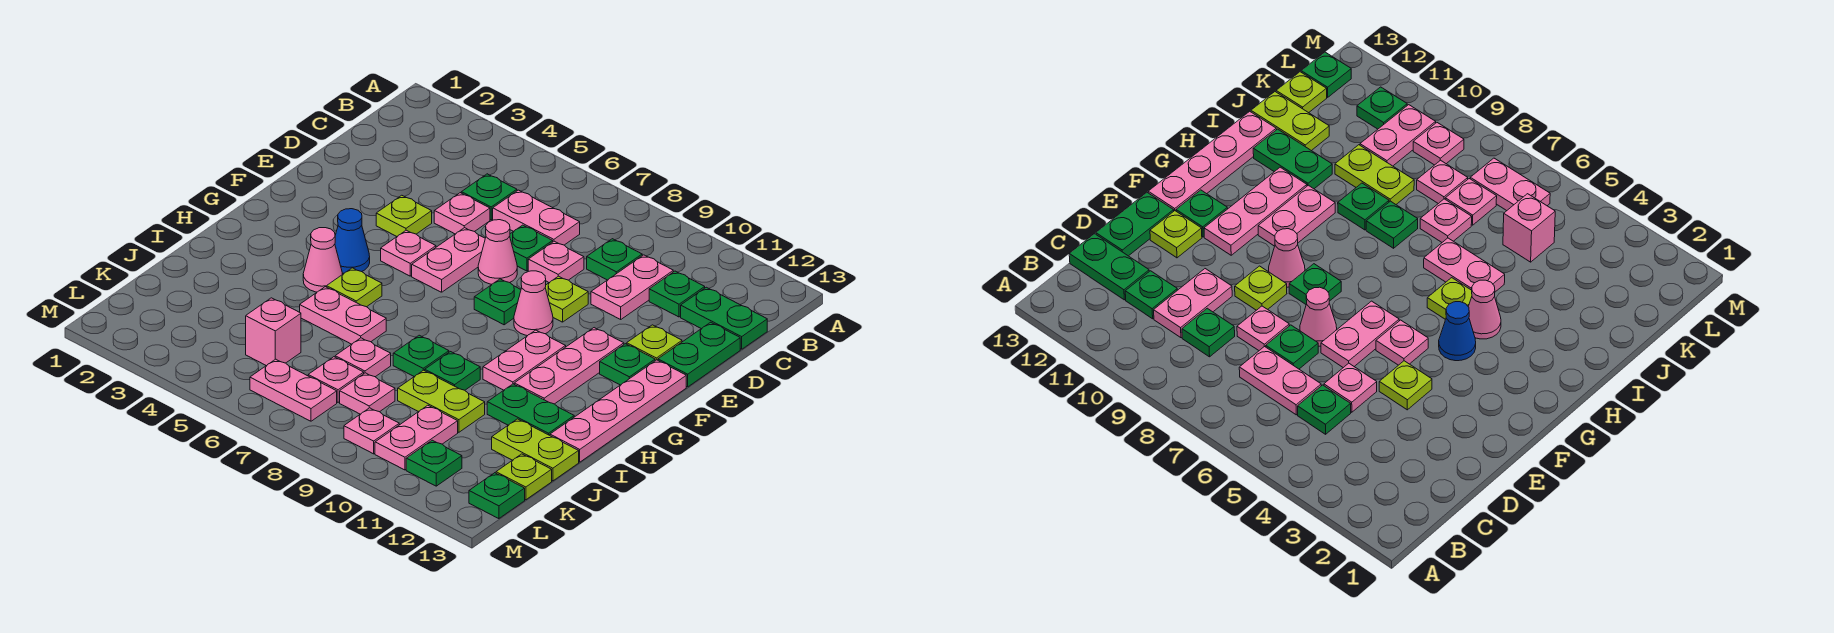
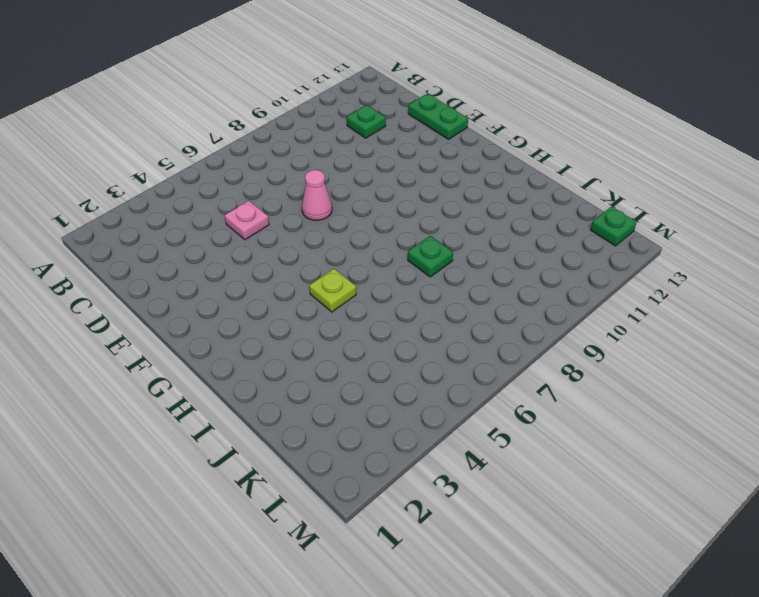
none -> green plate C5 level 1
none -> pink plate C6:C7 level 1
none -> green plate C9 level 1
none -> pink plate C10:D10 level 1

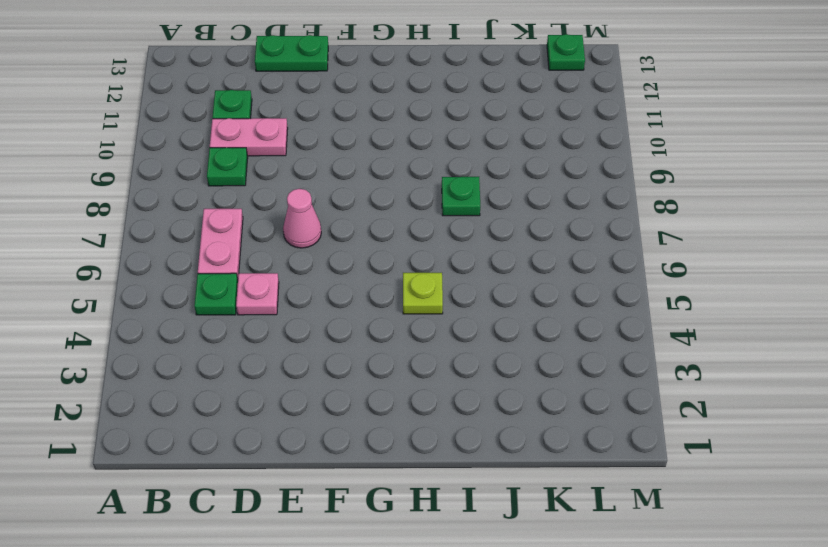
none -> green plate C12:C13 level 1
none -> green plate D7 level 1
none -> pink plate D8 level 1
none -> lime plate E4 level 1

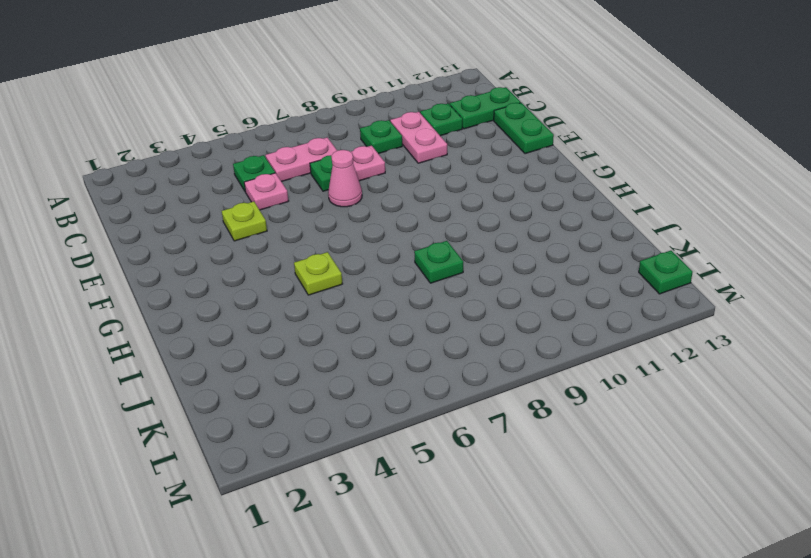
none -> pink plate E6:F6 level 1
none -> lime plate E9 level 1
none -> lime plate E12 level 1
none -> pink plate F5 level 1

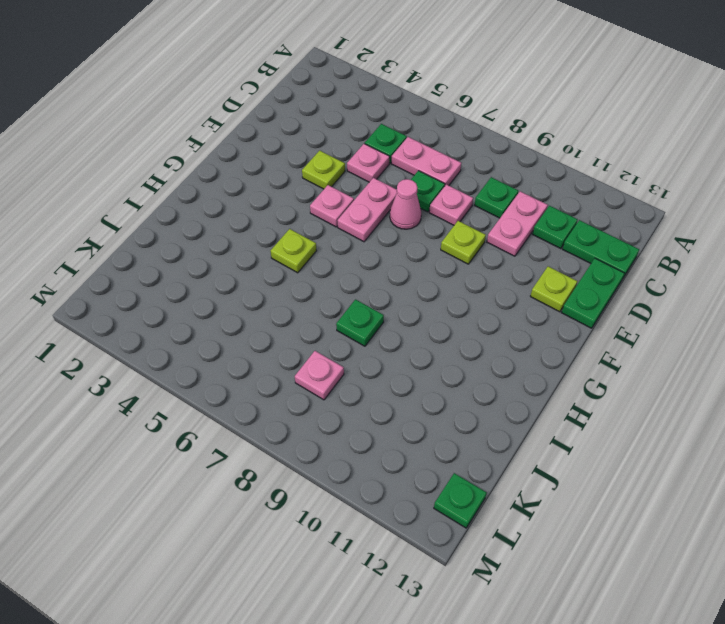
none -> green plate F8 level 1
none -> pink cone F9 level 1
none -> pink plate F11:H11 level 1
none -> green plate F12 level 1

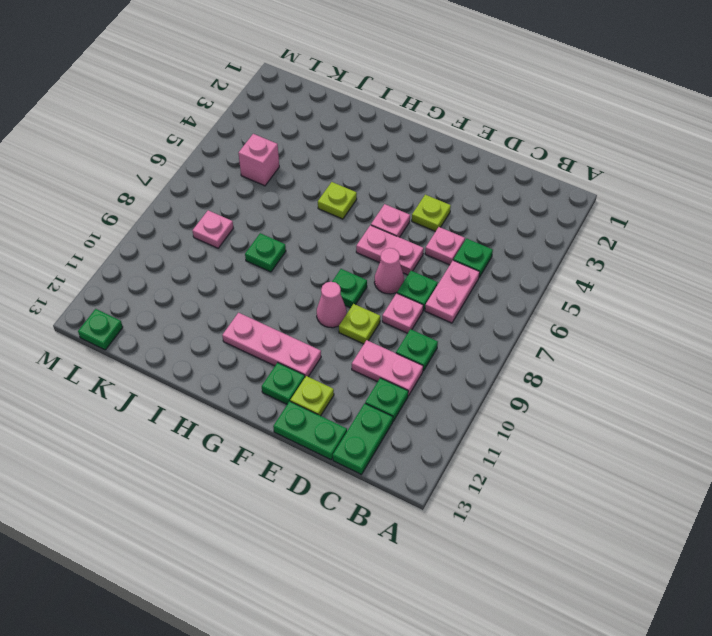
none -> pink plate F13:I13 level 1
none -> blue cone G4 level 1
none -> pink plate G10:H10 level 1
none -> pink cone H4 level 1

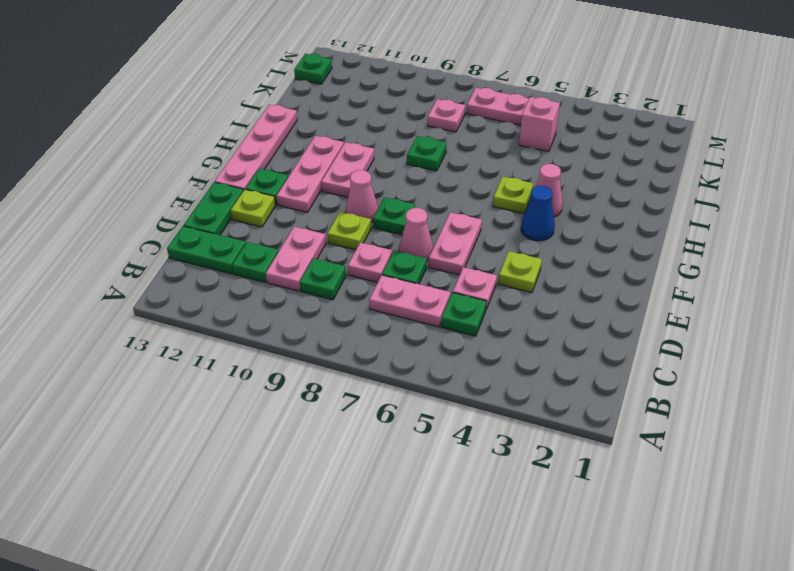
none -> pink plate F5 level 1
none -> pink plate I5:I6 level 1
none -> green plate I9 level 1
none -> green plate I11:I12 level 1

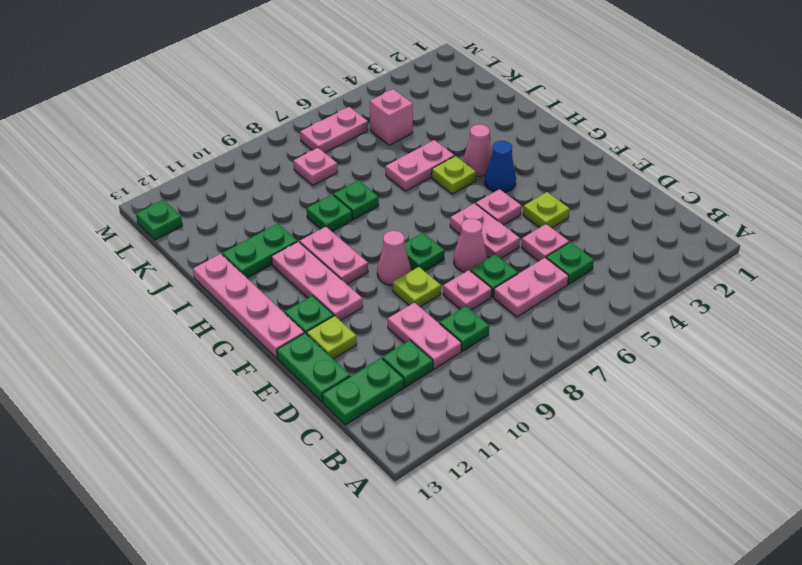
none -> pink plate J7 level 1
none -> lime plate J9:J10 level 1
none -> lime plate J12:J13 level 1
none -> pink plate K7 level 1

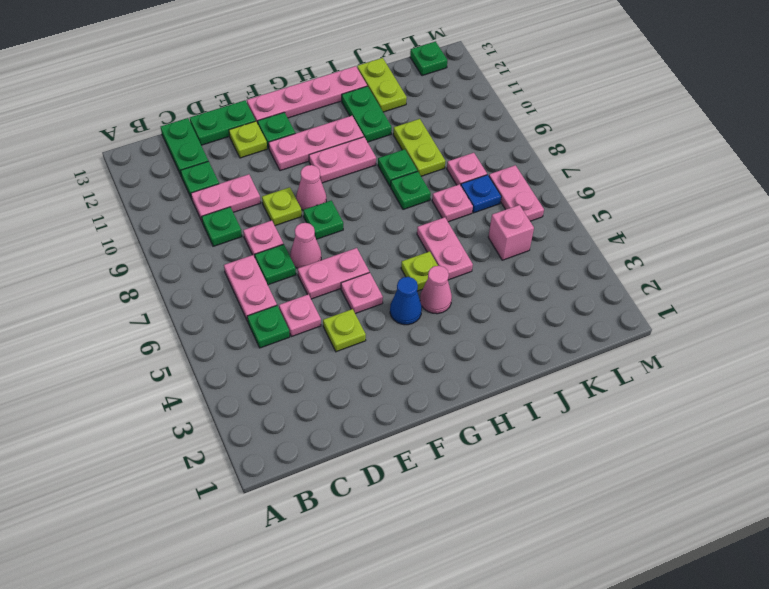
blue plate K7 level 1 -> pink plate K7 level 1
none -> pink plate K10:L10 level 1
none -> lime plate K13 level 1
none -> pink plate L9 level 1
none -> green plate L11 level 1

